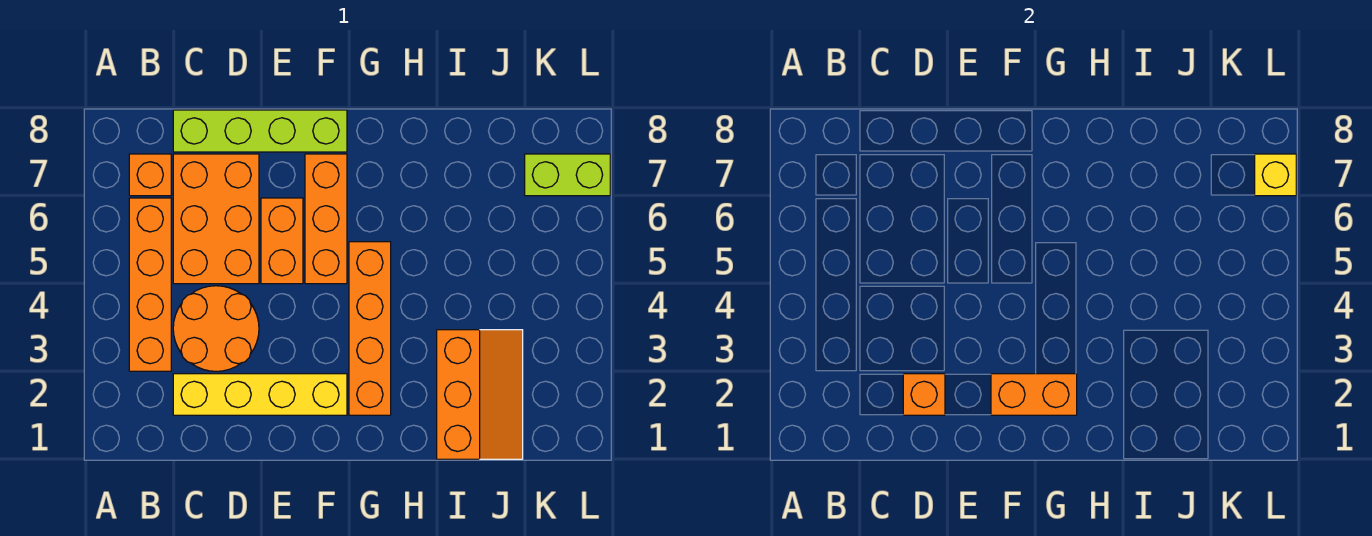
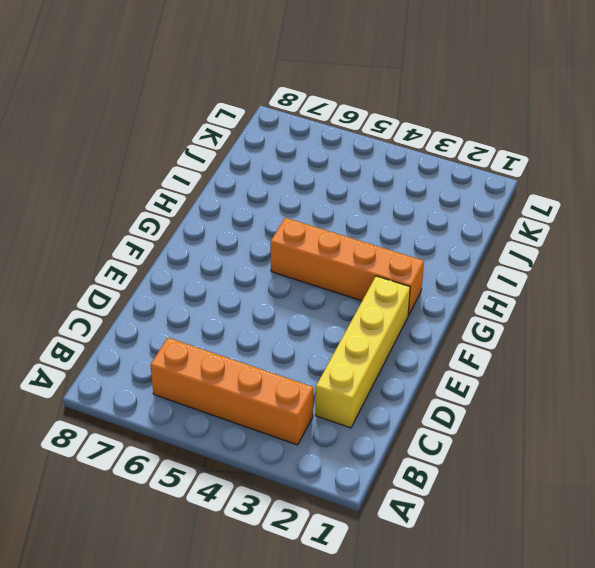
none -> orange brick B7 level 1
none -> orange round brick C3:D4 level 1
none -> orange brick C5:D7 level 1

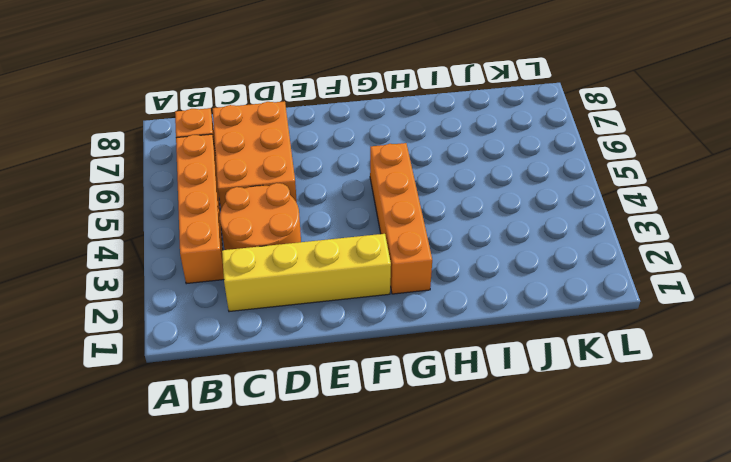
none -> lime brick C8:F8 level 1
none -> orange brick E5:E6 level 1
none -> orange brick F5:F7 level 1

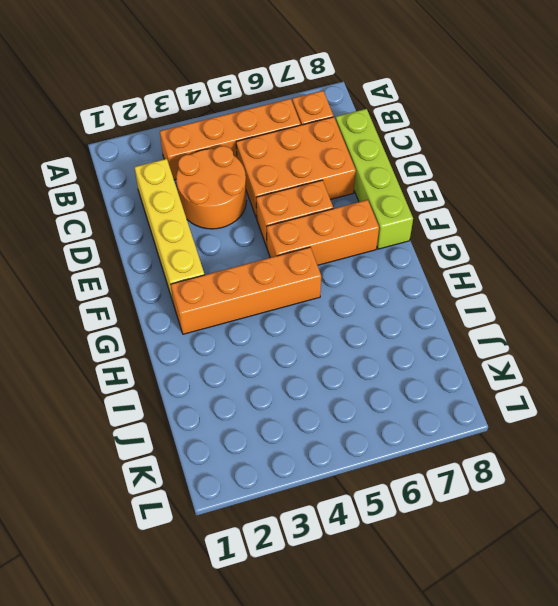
none -> orange slope I1:J3 level 1 top I
none -> lime brick K7:L7 level 1
none -> orange brick D2 level 2

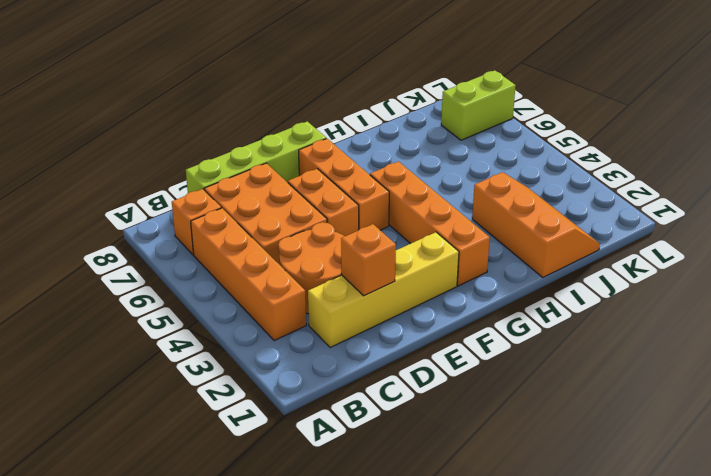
none -> orange brick F2:G2 level 2
none -> yellow brick L7 level 2

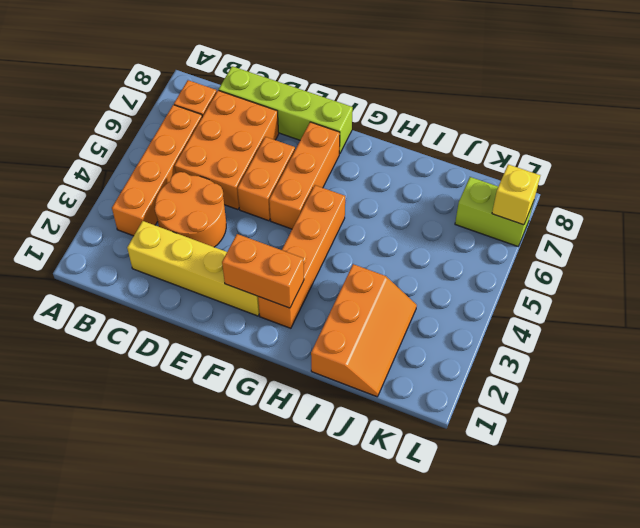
none -> orange brick D2 level 2

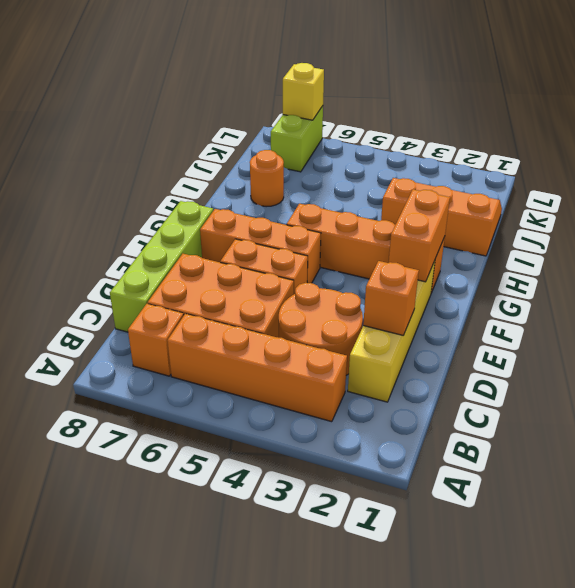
orange round brick I7 level 1 -> none

